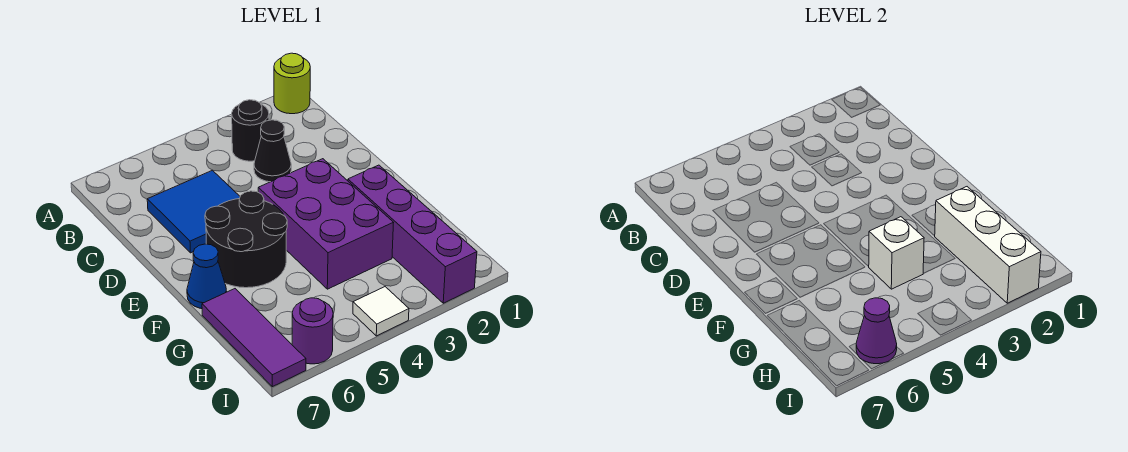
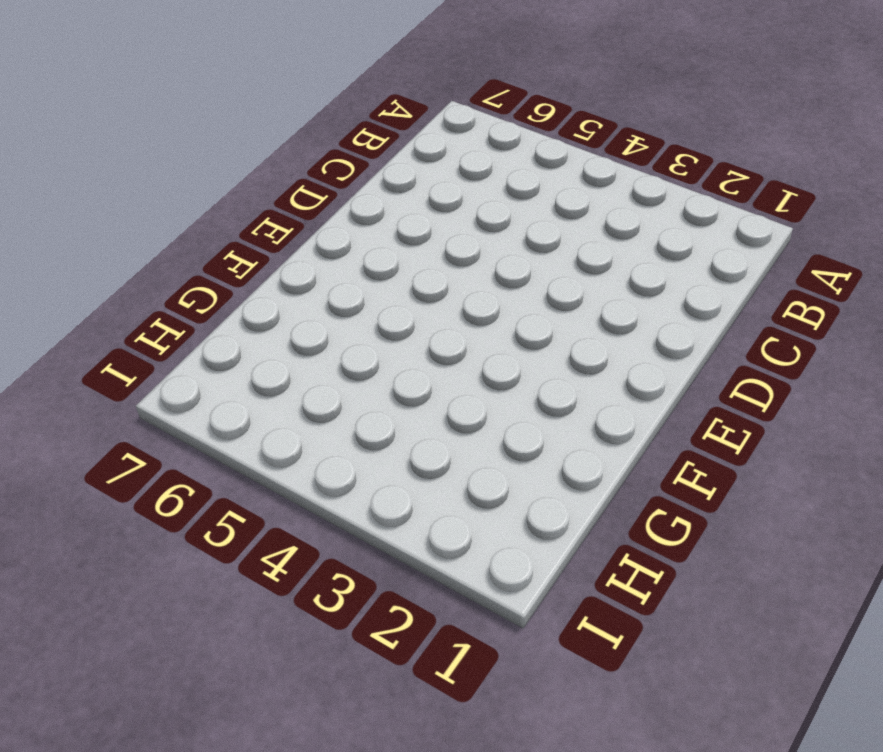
none -> lime round brick A1 level 1
none -> black round brick B3 level 1
none -> black cone C3 level 1

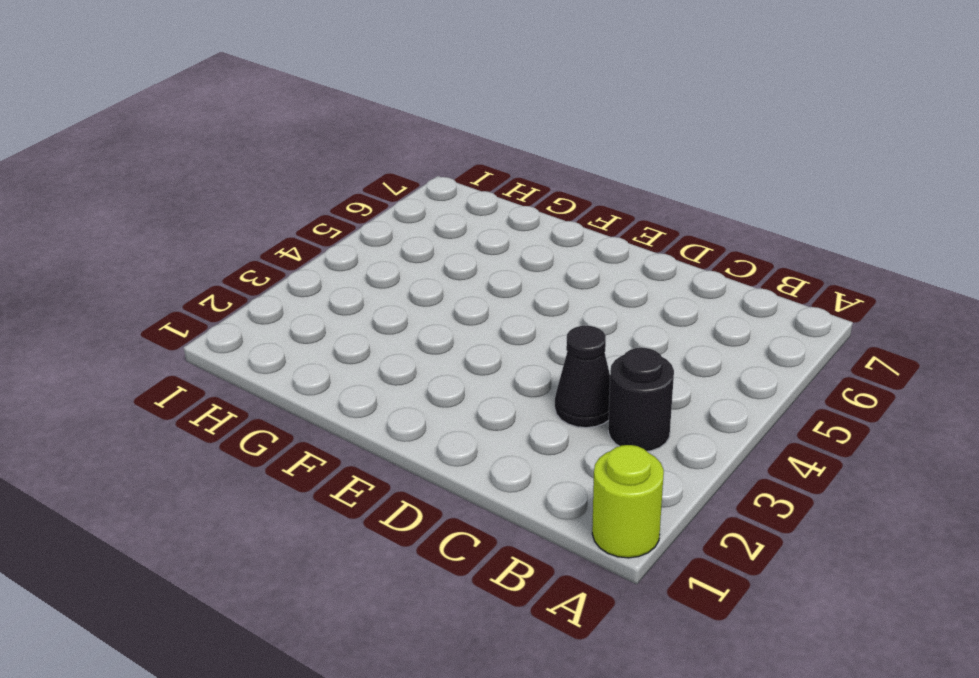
none -> blue tile C5:D6 level 1
none -> purple brick E3:G4 level 1
none -> black round brick E5:F6 level 1

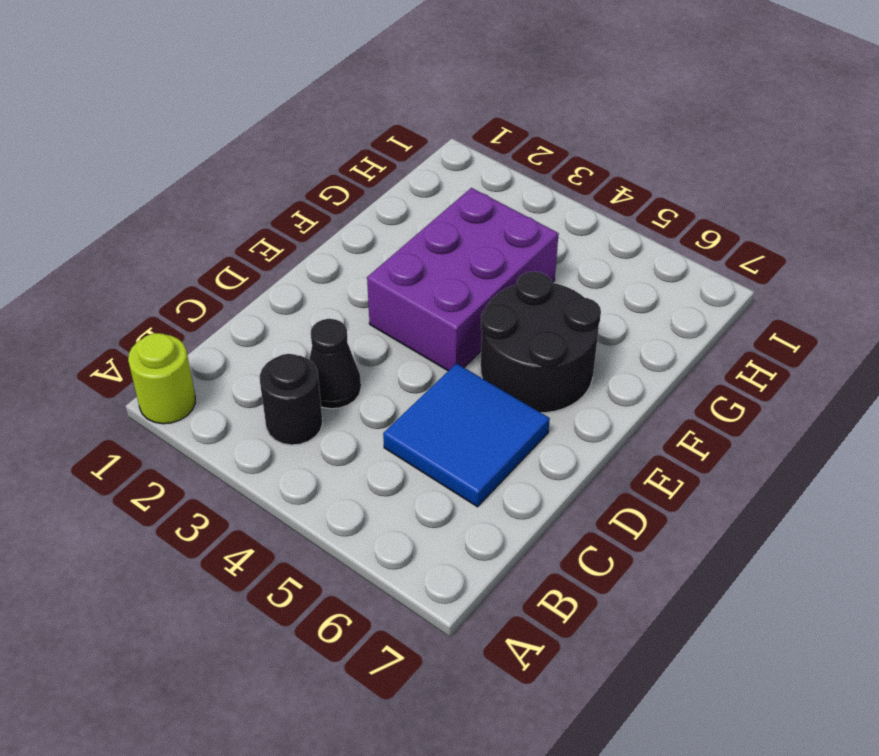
none -> purple brick F2:I2 level 1
none -> blue cone F7 level 1
none -> purple tile G7:I7 level 1

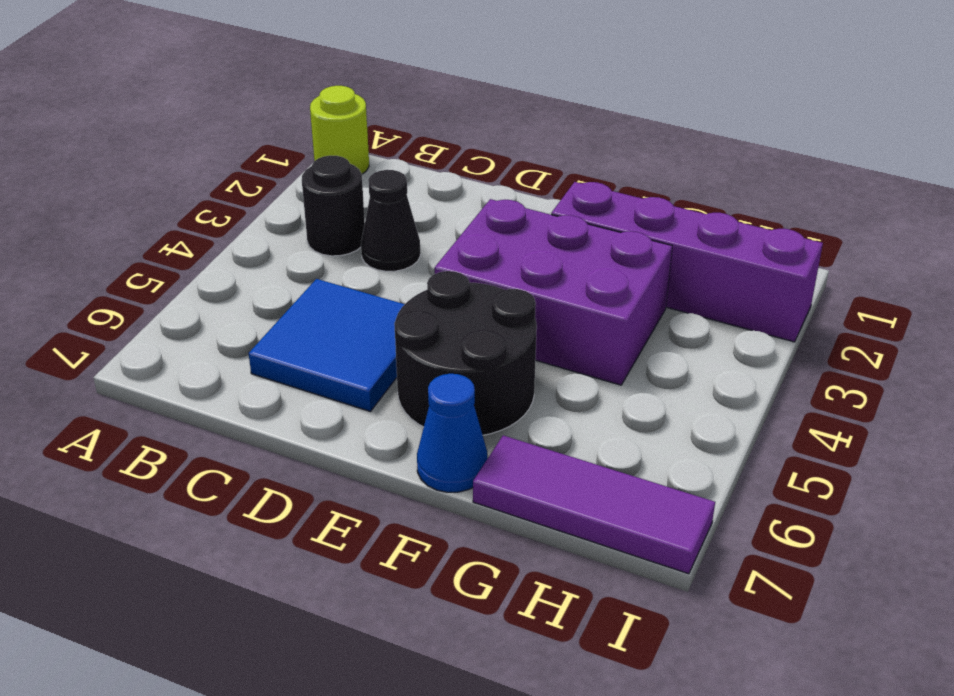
none -> white tile I4 level 1
none -> purple round brick I6 level 1
none -> white brick G2:I2 level 2

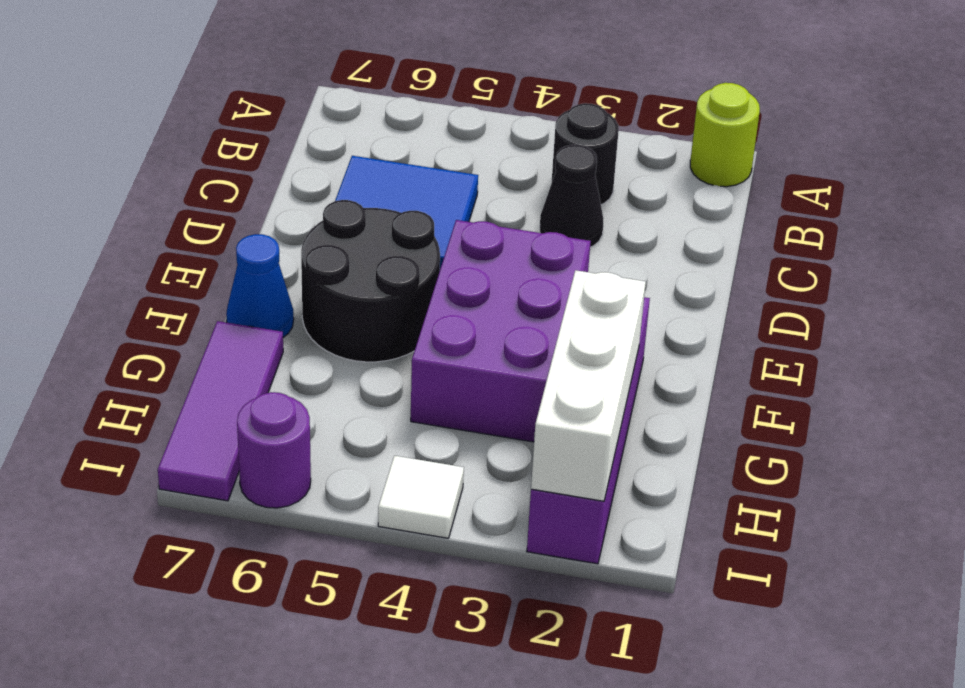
none -> white brick G4 level 2
none -> purple cone I6 level 2

